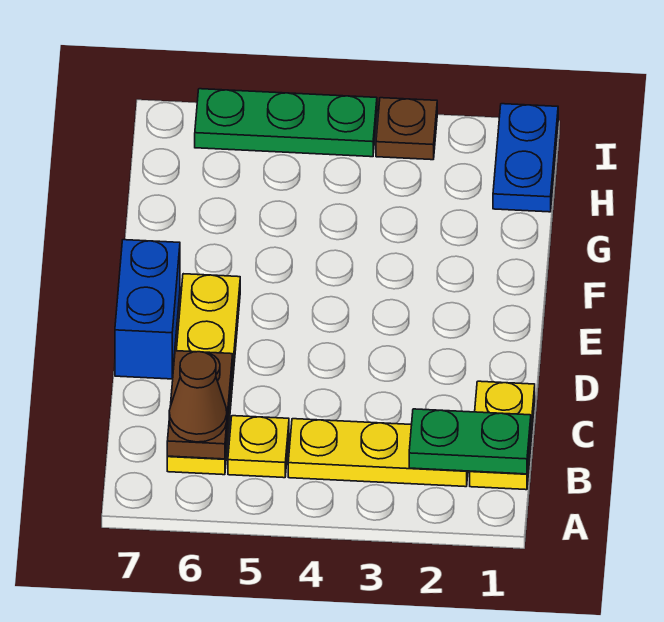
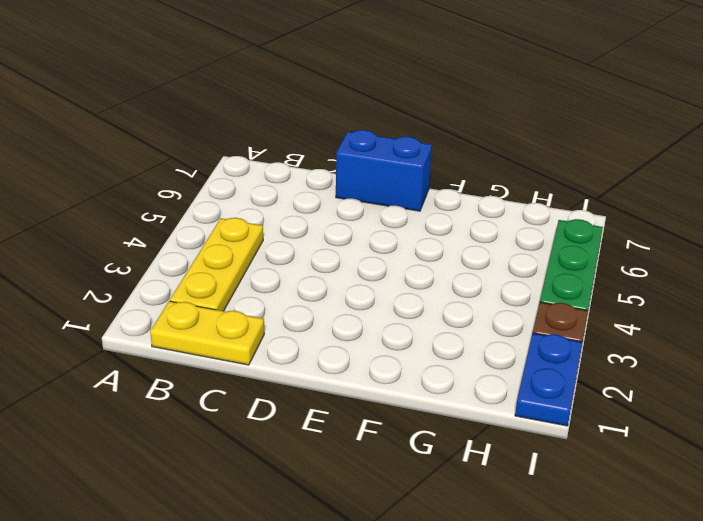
blue plate I1:I2 level 1 -> blue plate H1:I1 level 1
none -> yellow plate B5 level 1
none -> yellow plate B6:E6 level 1

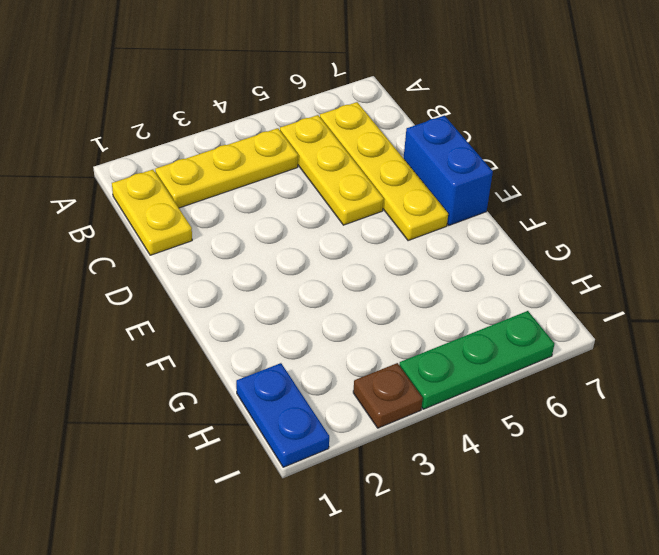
yellow plate B5:D5 level 1 -> yellow plate B5 level 1
none -> green plate B1:B2 level 2
none -> brown plate B6:C6 level 2

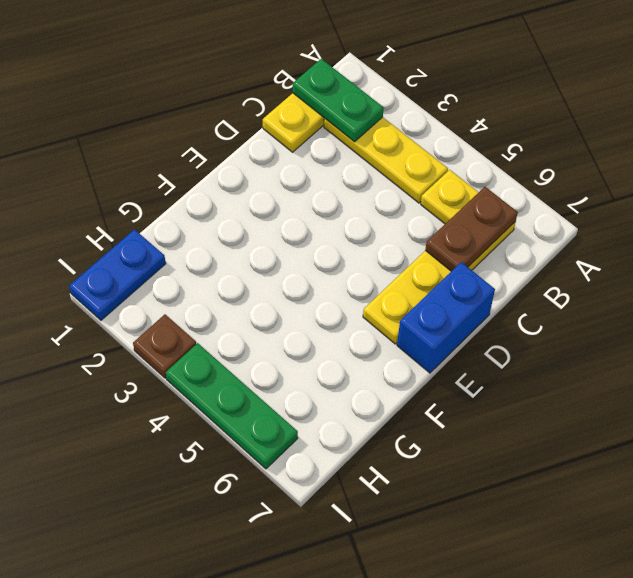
none -> brown cone B6 level 3

